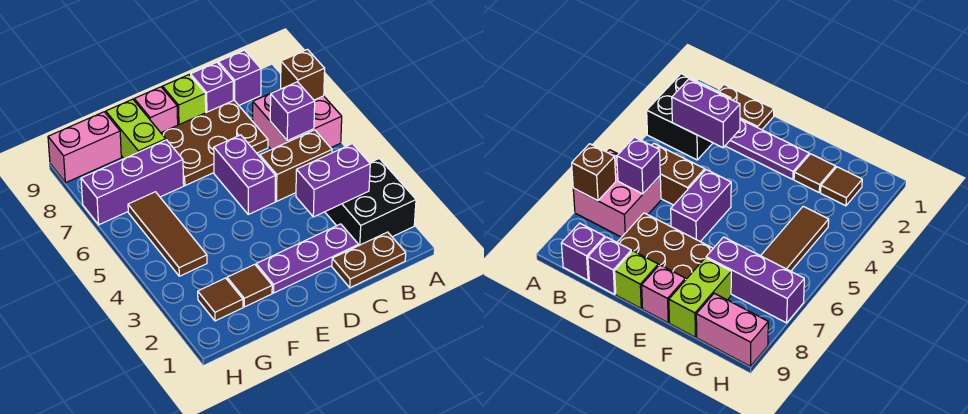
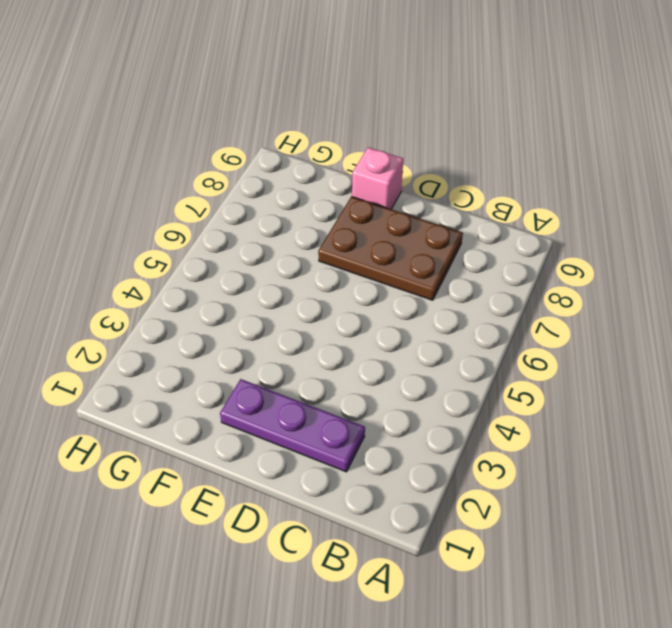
none -> black brick A2:B3 level 1
none -> pink brick A6:B7 level 1
none -> brown plate B1:C1 level 1

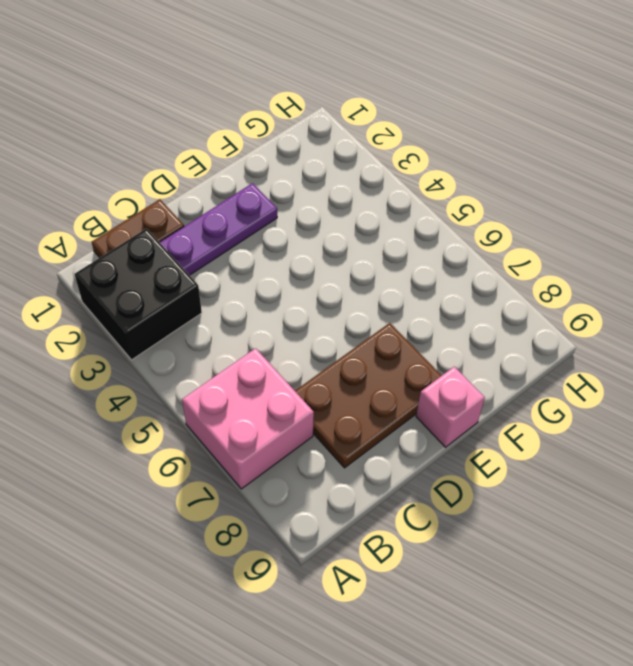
none -> brown brick B5:C5 level 1
none -> purple brick B9 level 1
none -> purple brick C9 level 1

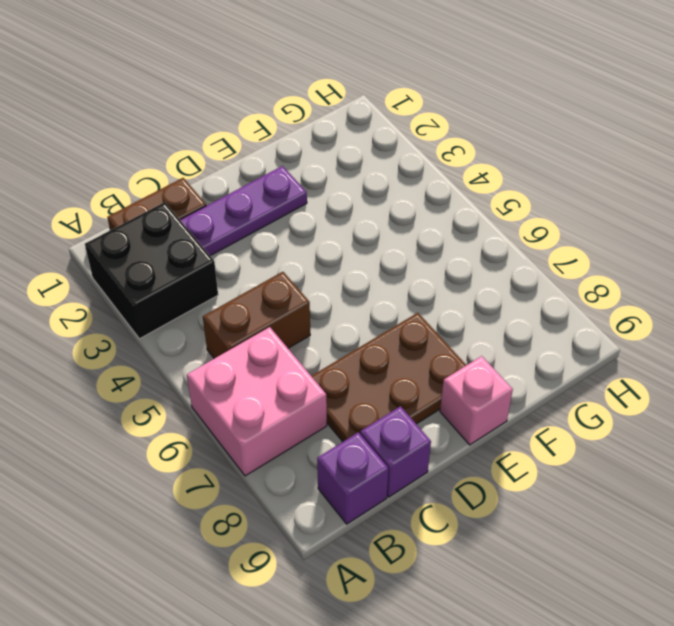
none -> purple brick D5:D6 level 1
none -> lime brick D9 level 1
none -> brown tile F2 level 1

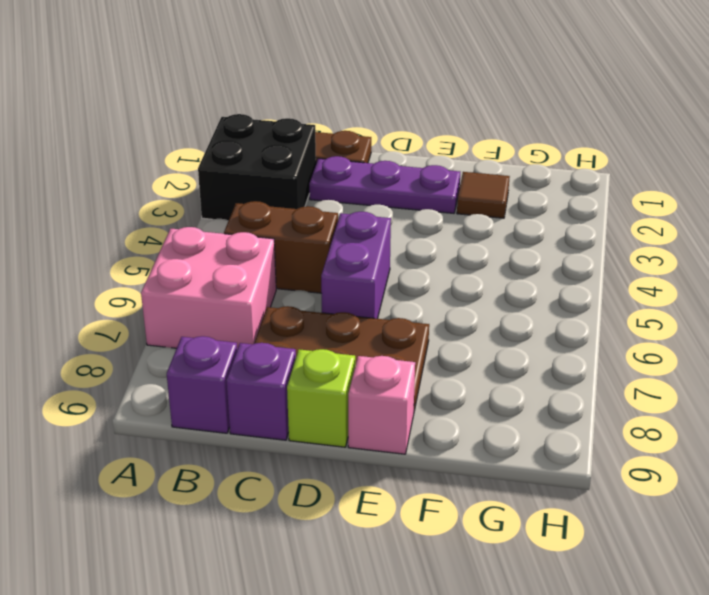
none -> purple brick F7:H7 level 1
none -> lime brick F8:F9 level 1
none -> brown tile G2 level 1

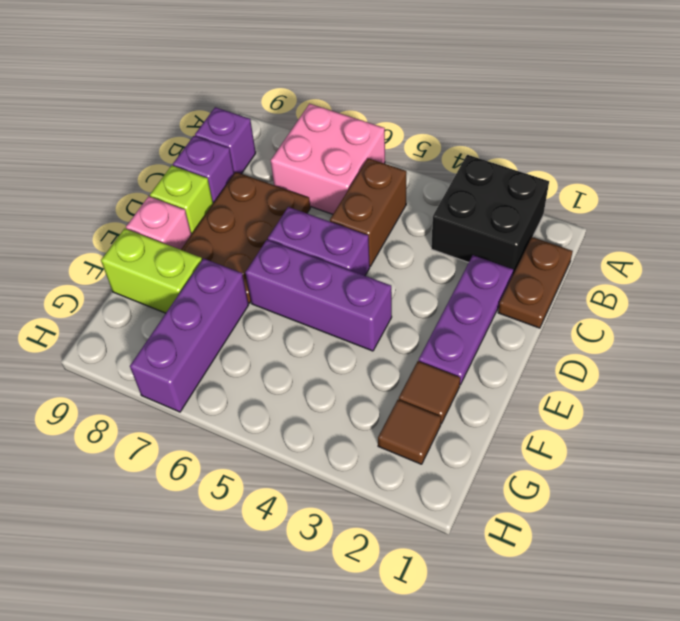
purple brick E4:E6 level 1 -> none
none -> brown tile G4:G6 level 1
none -> pink brick G9:H9 level 1
none -> brown brick A7 level 2

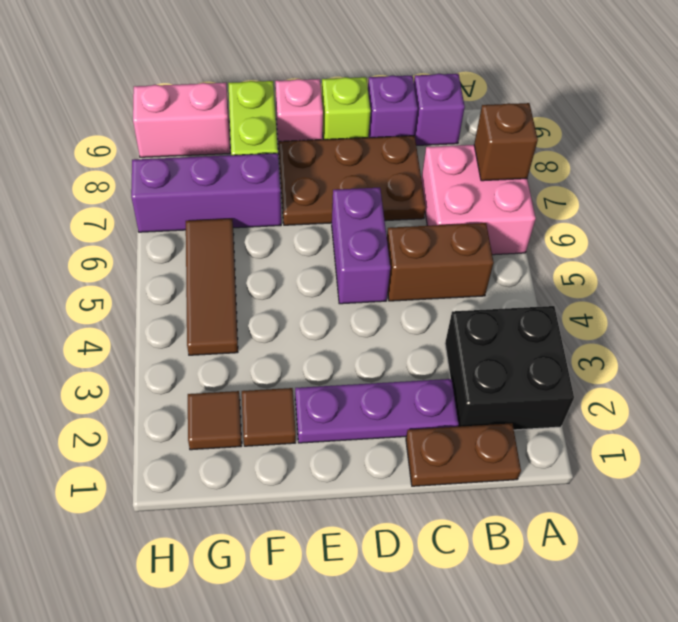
none -> purple brick B3:C3 level 2
none -> purple brick B6 level 2

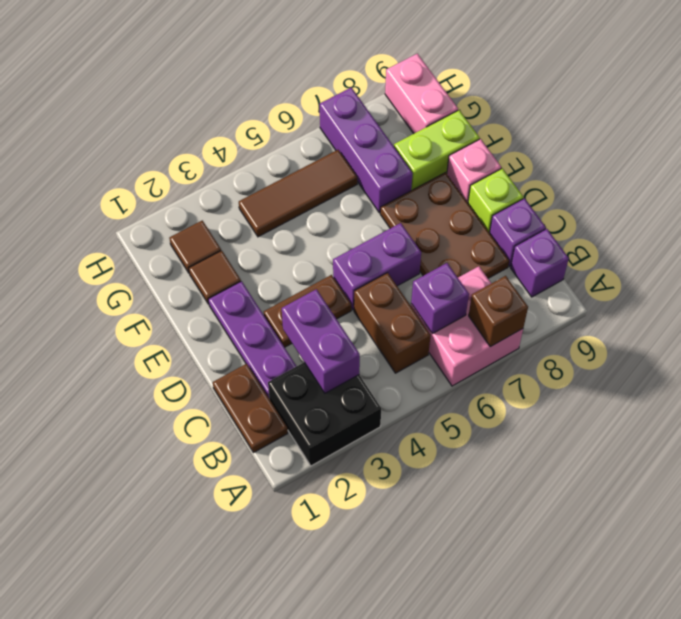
brown plate D3:D4 level 1 -> none

